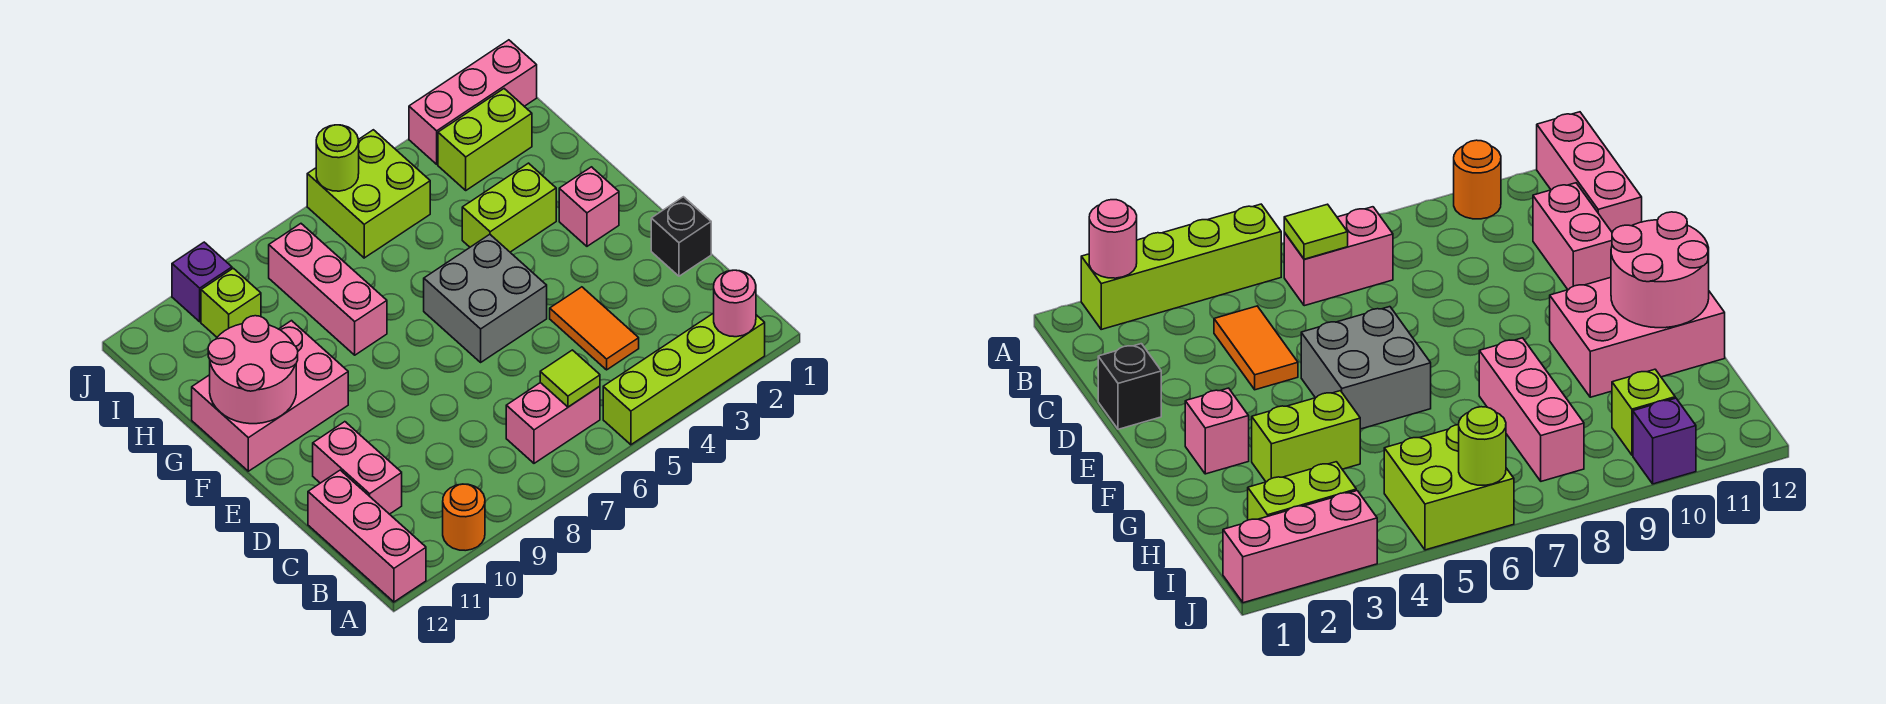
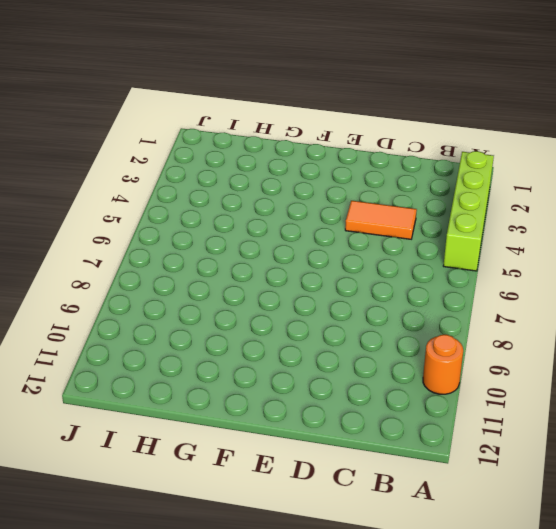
none -> pink brick A12:C12 level 1
none -> pink brick B6:B7 level 1
none -> pink brick C11:D11 level 1

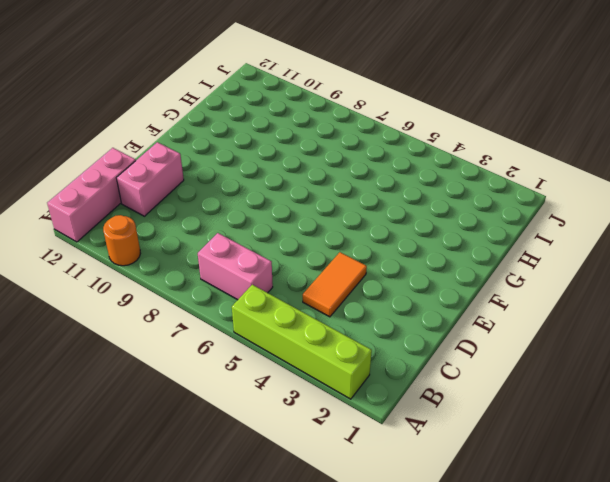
none -> black brick D1 level 1
none -> grey brick E5:F6 level 1
none -> pink brick F2 level 1

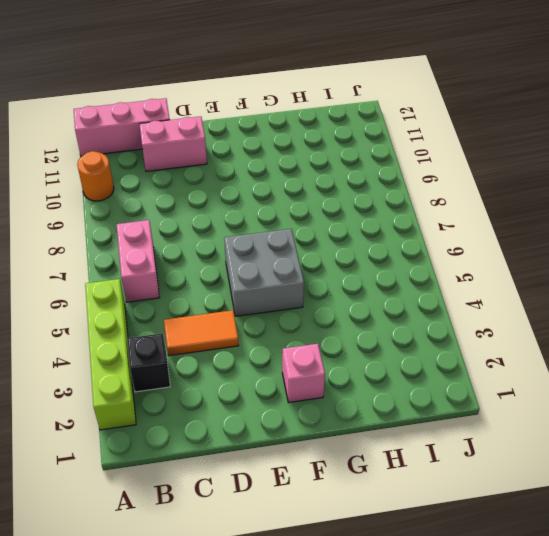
black brick B3 level 1 -> black brick D1 level 1
none -> pink brick F10:G12 level 1
none -> lime brick G3:G4 level 1
none -> pink brick G8:I8 level 1

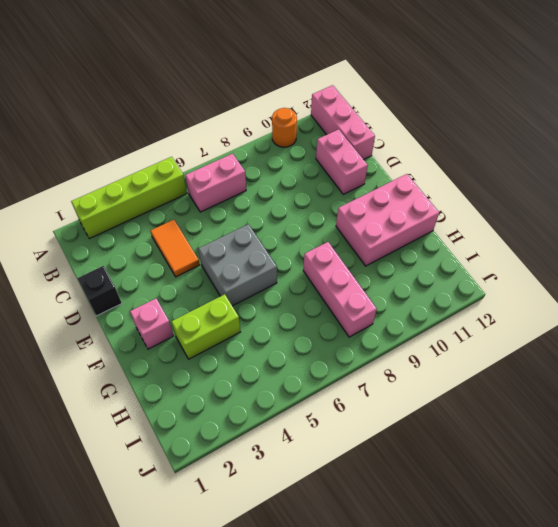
none -> lime brick I2:I3 level 1
none -> lime brick I5:J6 level 1
none -> lime brick I10 level 1

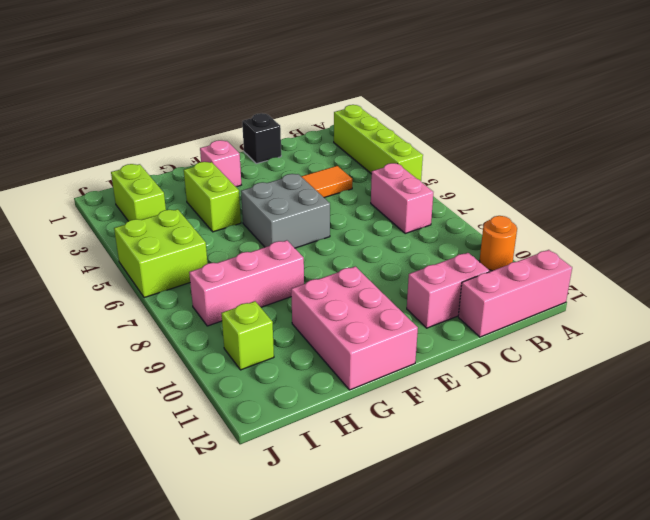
none -> pink brick J1:J3 level 1
none -> purple brick J10 level 1
none -> pink round brick A2 level 2

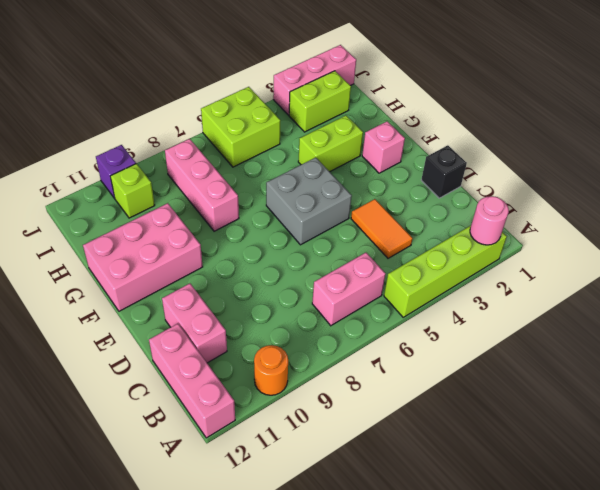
none -> lime tile B6 level 2
none -> pink round brick F11:G12 level 2
none -> lime round brick J6 level 2

